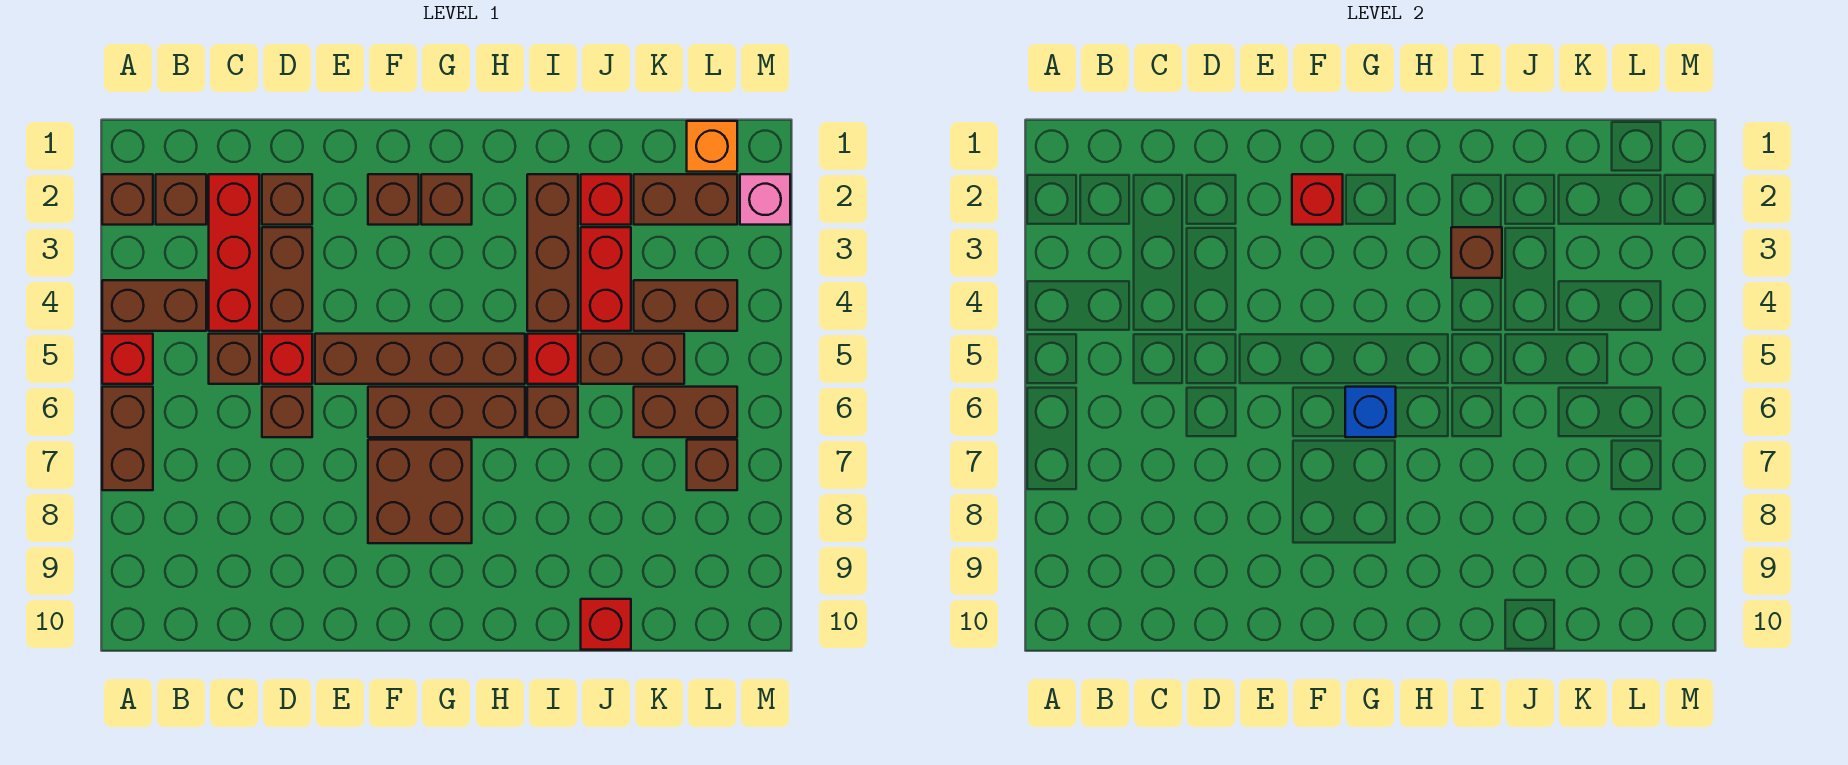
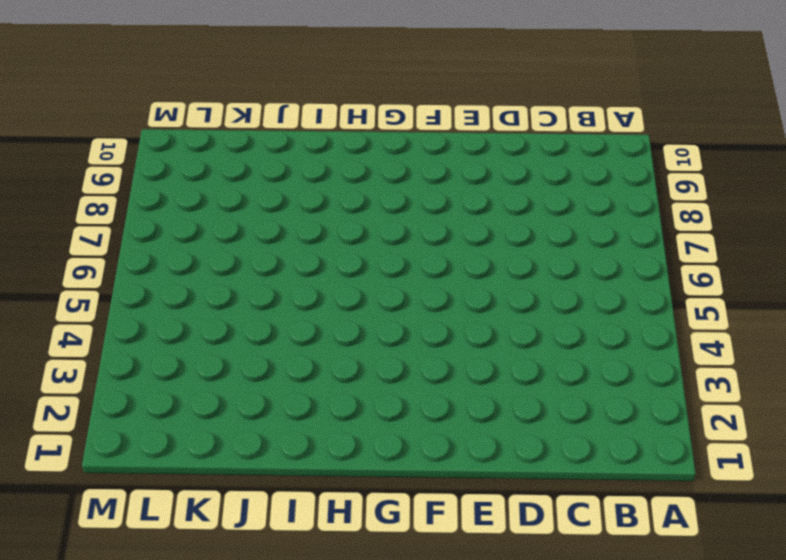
none -> brown brick A2 level 1
none -> brown brick A4:B4 level 1
none -> red brick A5 level 1
none -> brown brick A6:A7 level 1

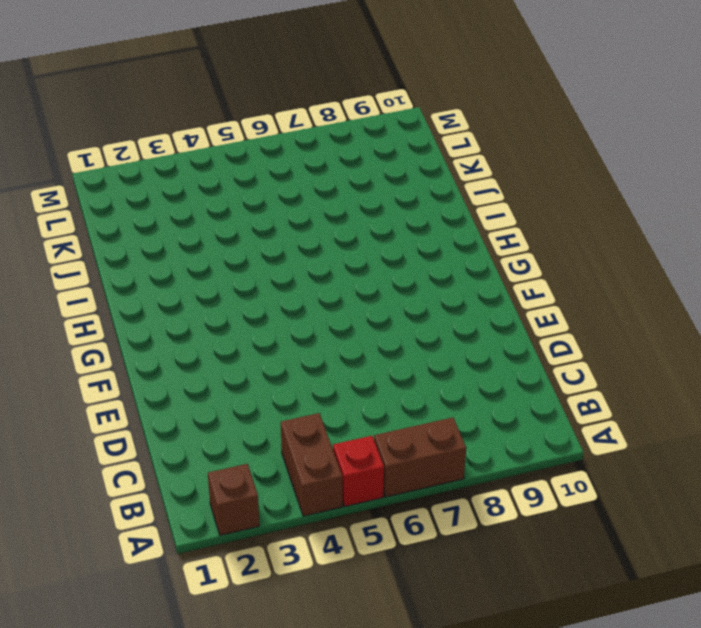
none -> brown brick B2 level 1
none -> red brick C2:C4 level 1
none -> brown brick C5 level 1
none -> brown brick D2 level 1

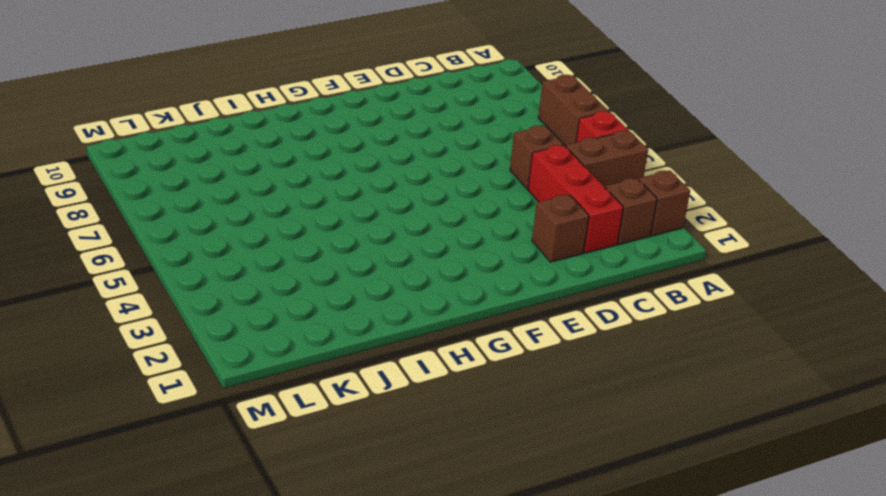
none -> brown brick D3:D4 level 1
none -> red brick D5 level 1
none -> brown brick D6 level 1
none -> brown brick E5:H5 level 1

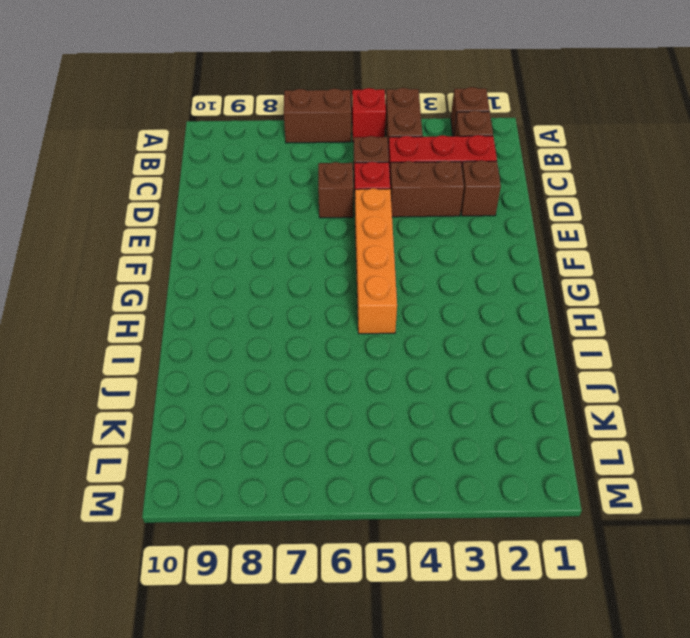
orange brick E5:H5 level 1 -> brown brick E5:H5 level 1
none -> brown brick F2 level 1
none -> brown brick F6:H6 level 1
none -> brown brick F7:G8 level 1
none -> brown brick G2 level 1

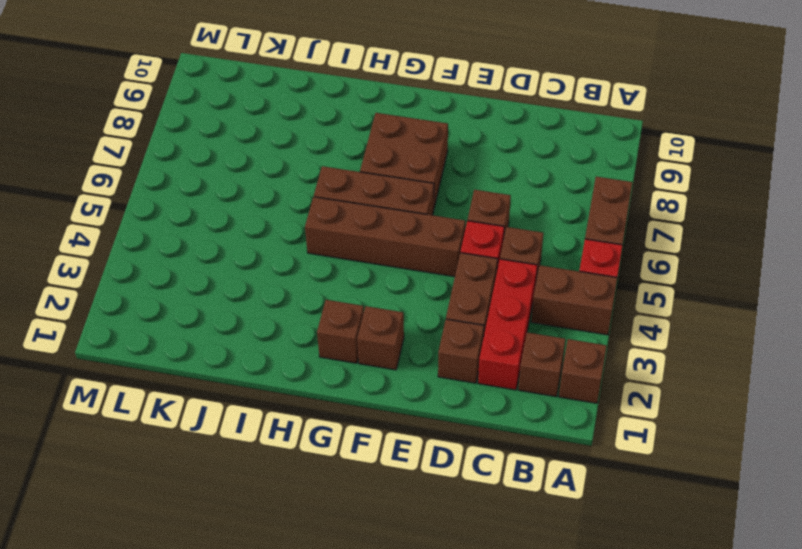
none -> brown brick I2:I4 level 1
none -> red brick I5 level 1
none -> brown brick I6 level 1
none -> red brick J2 level 1

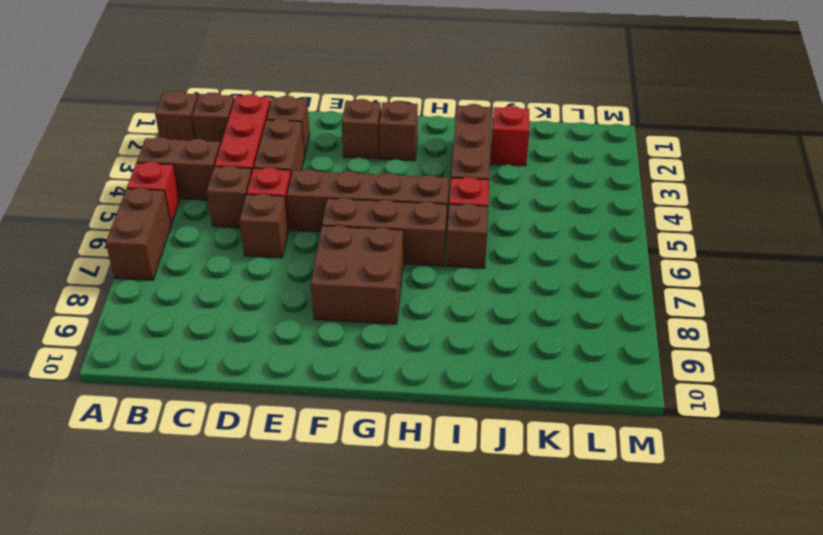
none -> red brick J3:J4 level 1
none -> brown brick J5:K5 level 1
none -> red brick J10 level 1
none -> brown brick K2:L2 level 1

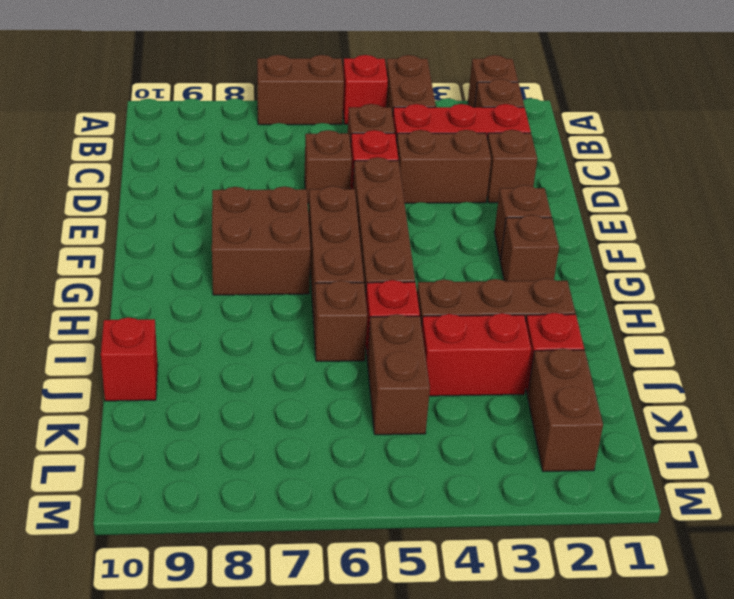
none -> brown brick K4:L4 level 1
none -> brown brick K6:L6 level 1
none -> orange brick L1 level 1
none -> brown brick L7 level 1

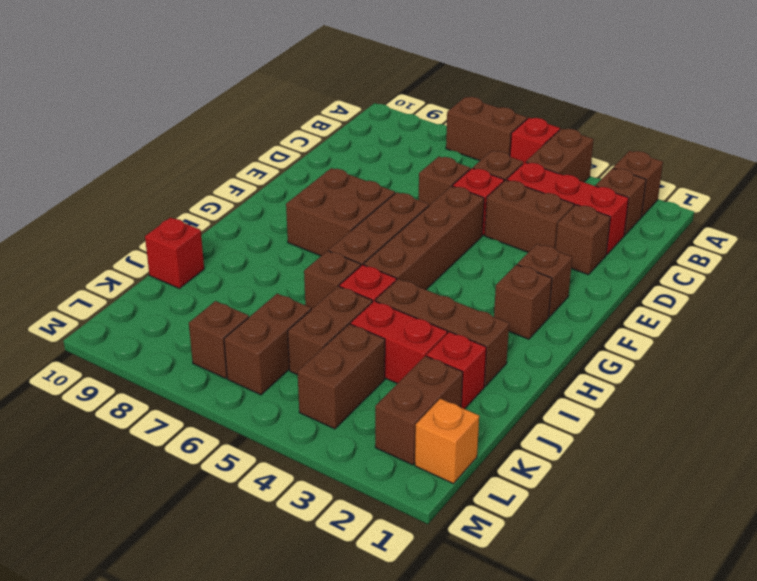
none -> pink brick M2 level 1
none -> red brick F2 level 2
none -> blue brick G6 level 2
none -> brown brick I3 level 2

